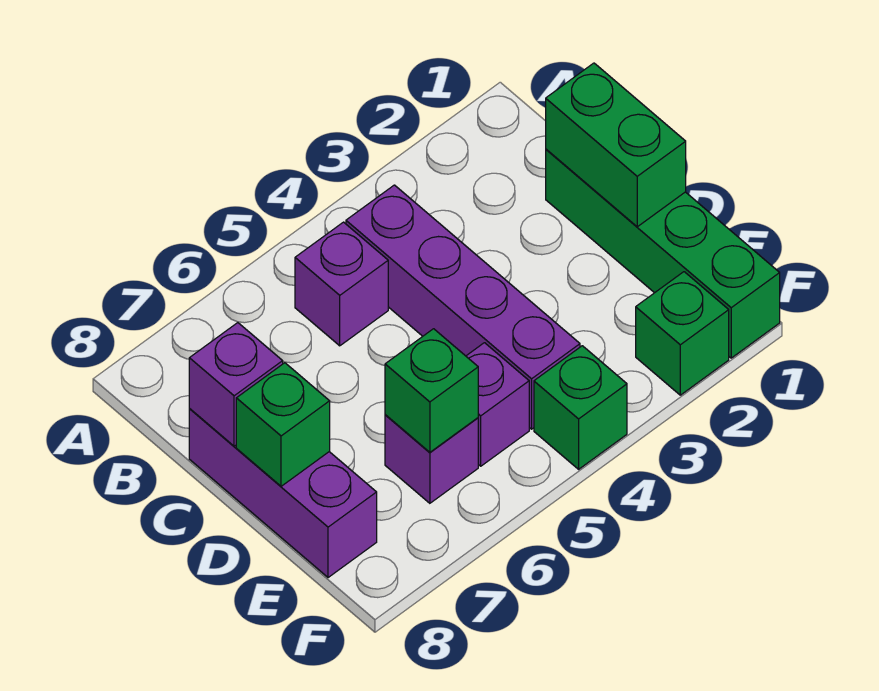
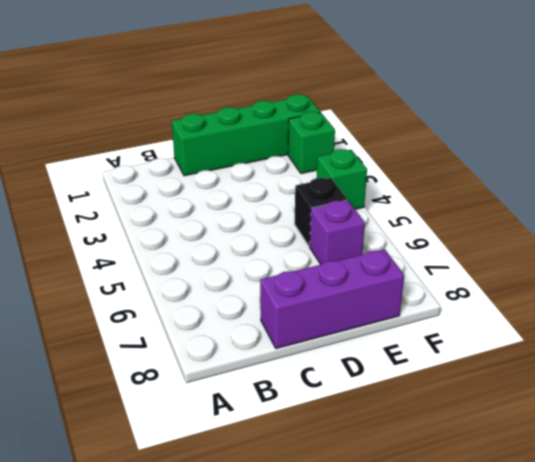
black brick E5 level 1 -> purple brick E5 level 1
none -> purple brick B4:E4 level 1
none -> purple brick B5 level 1
none -> green brick C1:D1 level 2

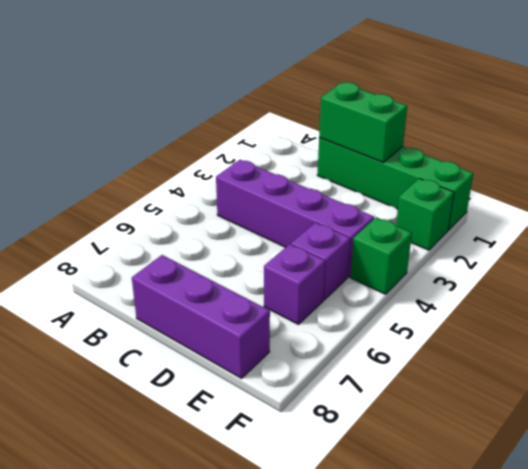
none -> purple brick B5 level 1
none -> purple brick C8 level 2
none -> green brick D8 level 2

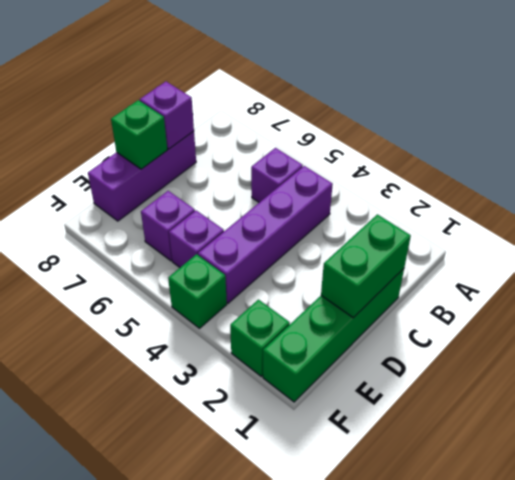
none -> green brick E6 level 2

